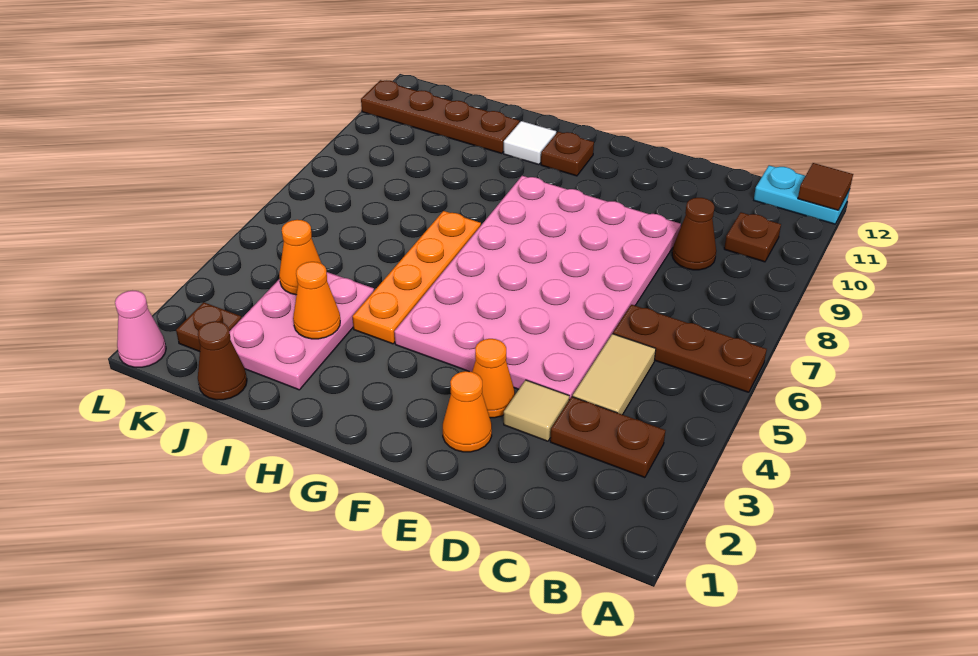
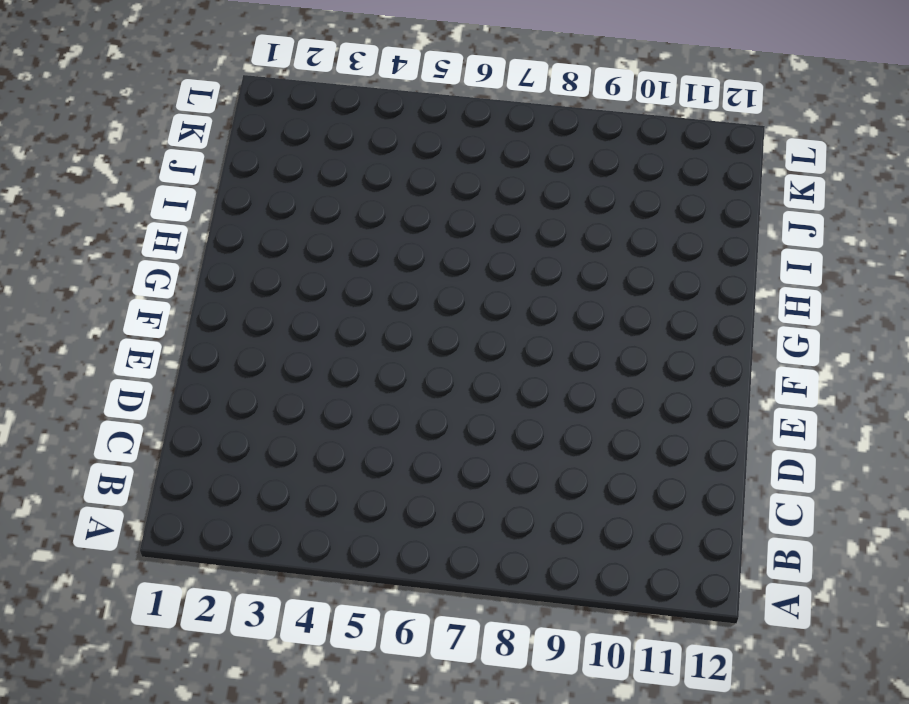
none -> brown plate A6:C6 level 1
none -> cyan plate A12:B12 level 1
none -> brown plate B3:C3 level 1

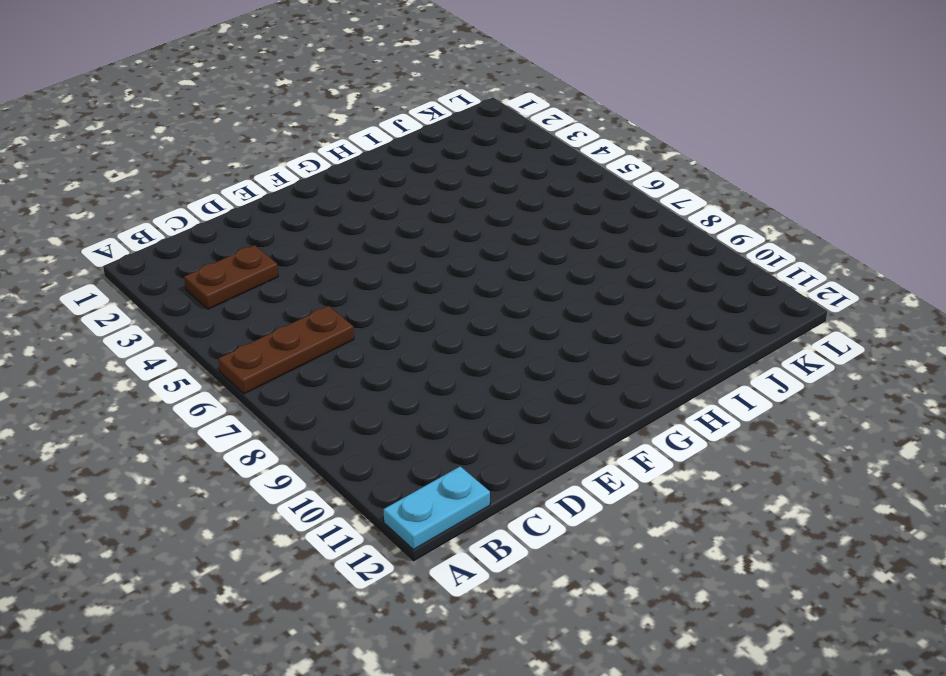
none -> brown plate B10 level 1
none -> tan tile C4:C5 level 1
none -> brown cone C9 level 1

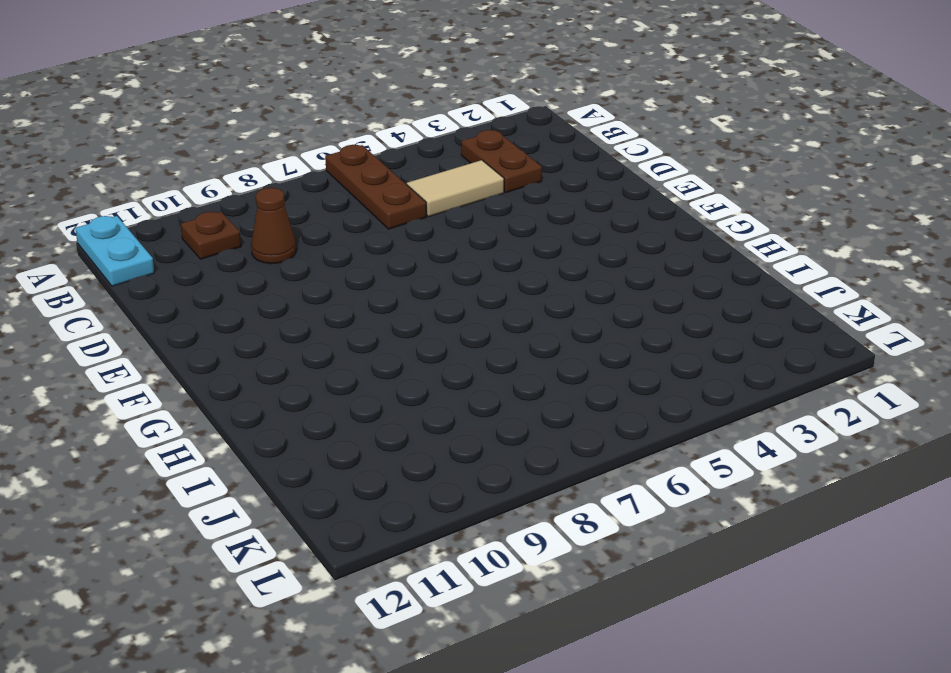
none -> tan tile D3 level 1
none -> pink plate D4:G9 level 1
none -> orange cone E2 level 1

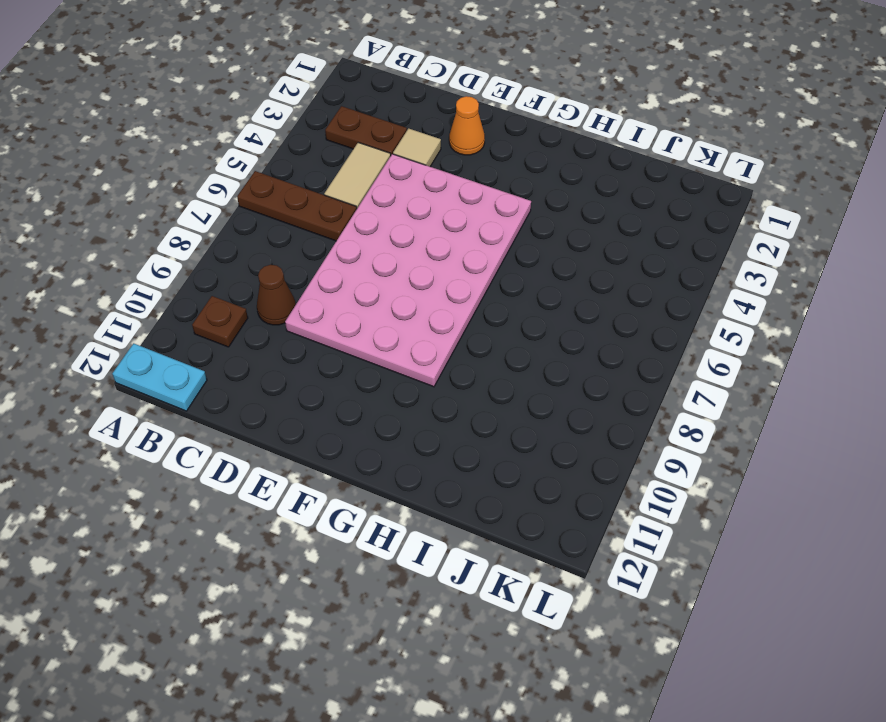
none -> orange cone E3 level 1
none -> brown plate G11 level 1
none -> orange plate H4:H7 level 1

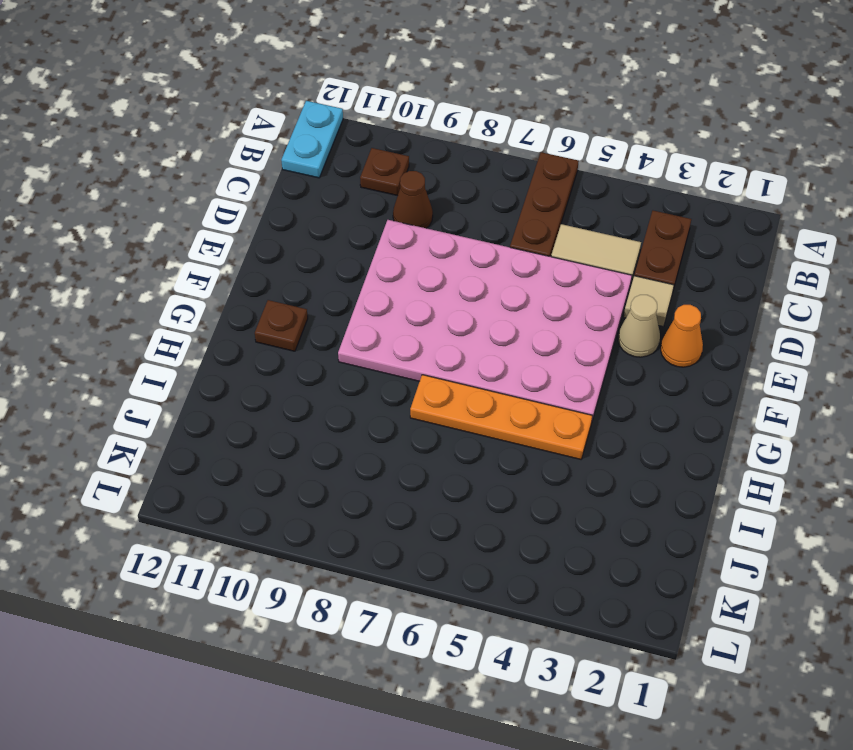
tan cone E3 level 1 -> orange cone E3 level 1
none -> white tile H11 level 1
none -> pink plate I2:J4 level 1
none -> brown plate I11:L11 level 1

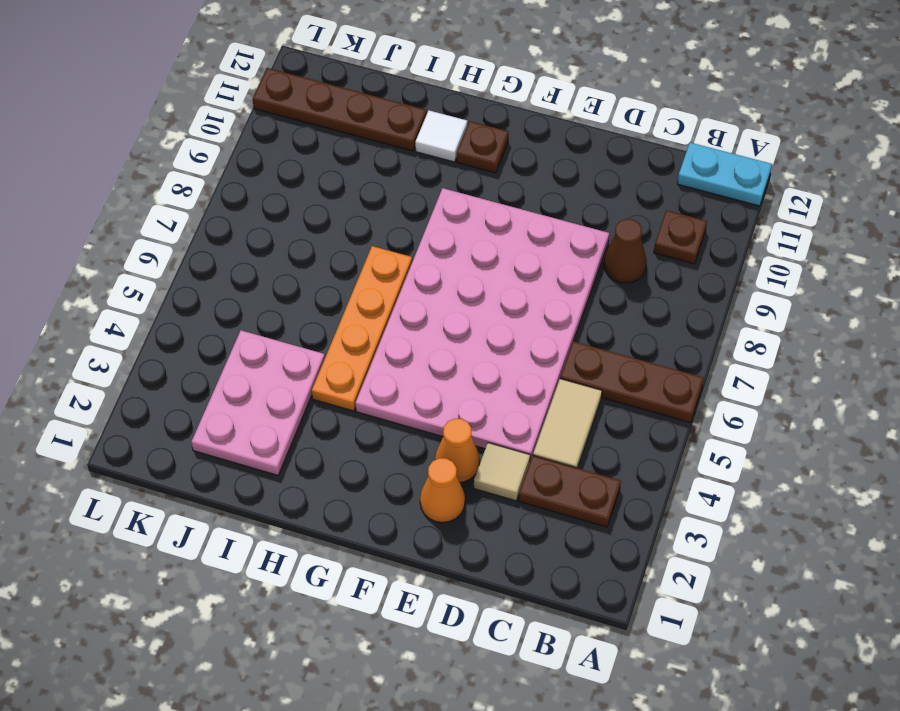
none -> brown cone J1 level 1
none -> brown plate K2 level 1
none -> pink cone L1 level 1

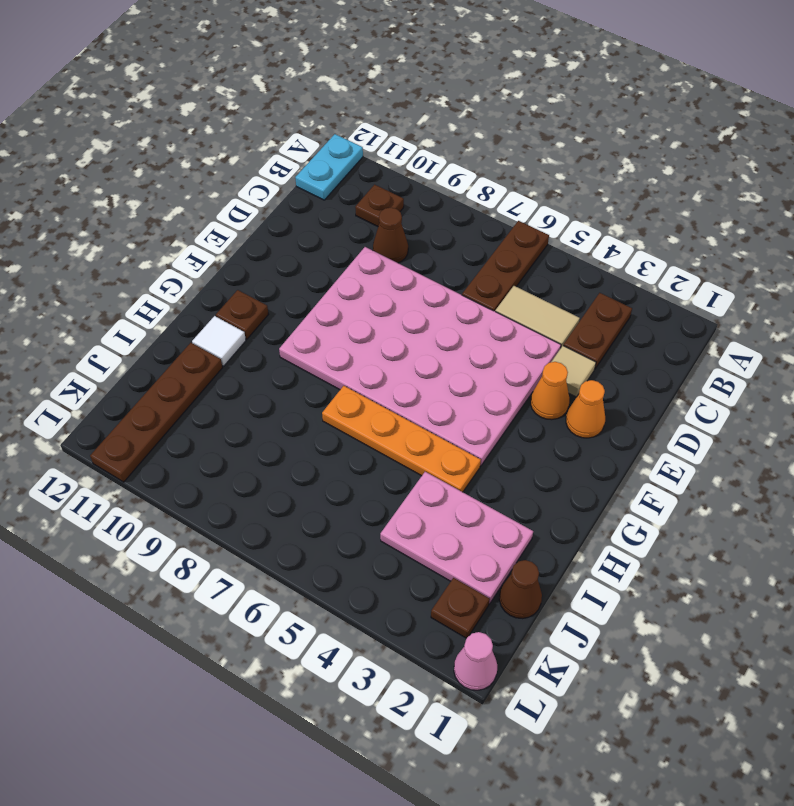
none -> brown tile A12 level 2
none -> orange cone I3 level 2
none -> orange cone J4 level 2

